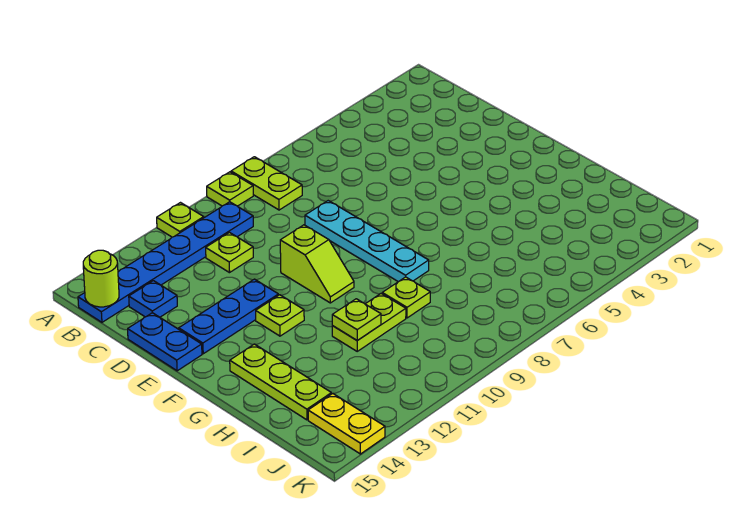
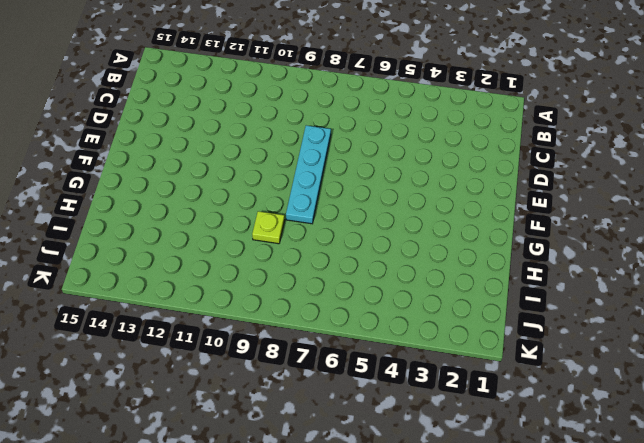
none -> lime plate A8:B8 level 1
none -> lime plate A9 level 1
none -> lime plate A11 level 1

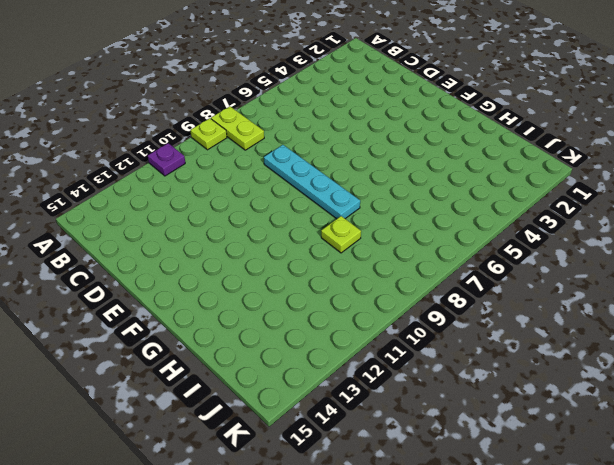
purple plate A11 level 1 -> lime plate A11 level 1
none -> blue plate B10:B15 level 1
none -> lime plate C11 level 1
none -> blue plate C14 level 1

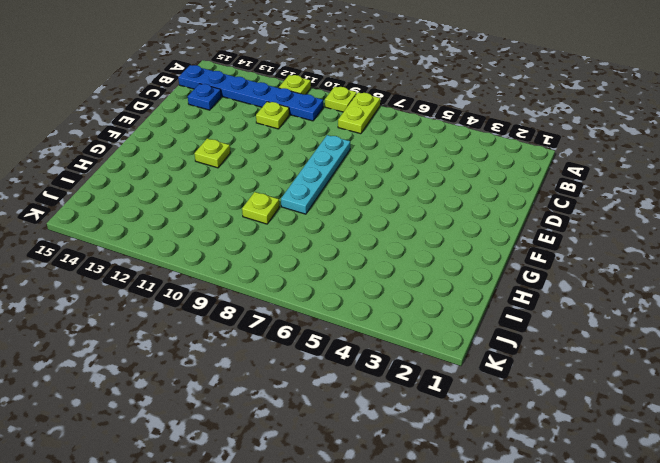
none -> blue plate D15:E15 level 1
none -> lime slope E10:F10 level 1 top E
none -> blue plate E12:E14 level 1

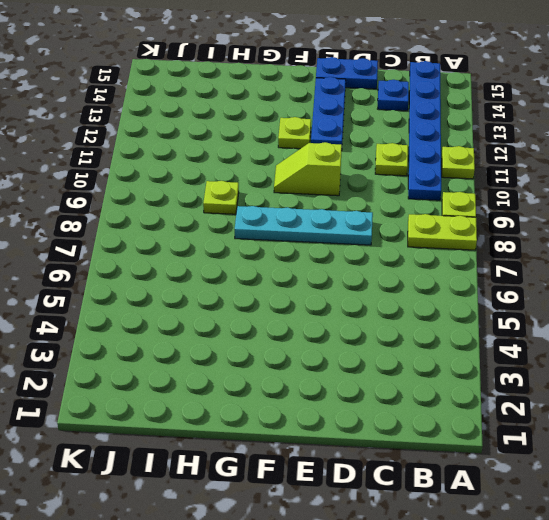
none -> lime plate G14:I14 level 1
none -> lime plate H10:H11 level 1
none -> yellow plate J14:K14 level 1

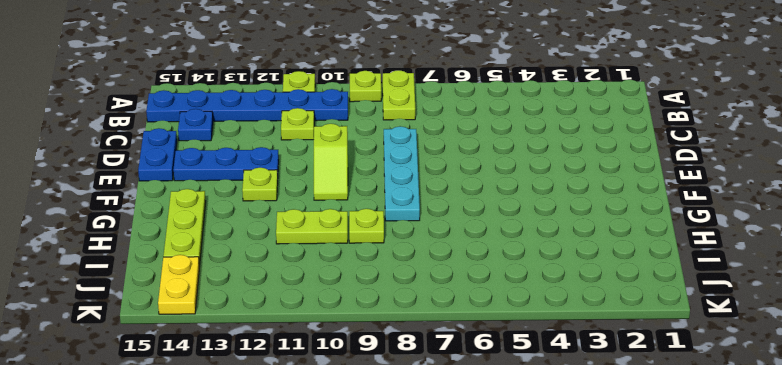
none -> lime round brick B15 level 2
none -> lime plate H11 level 2

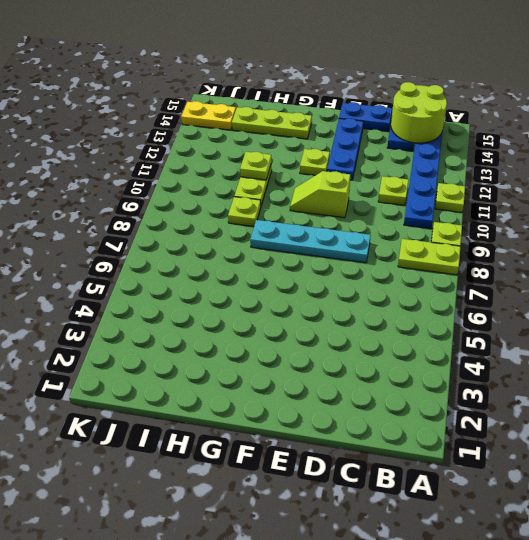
lime round brick B14:C15 level 2 -> lime round brick B15 level 2

